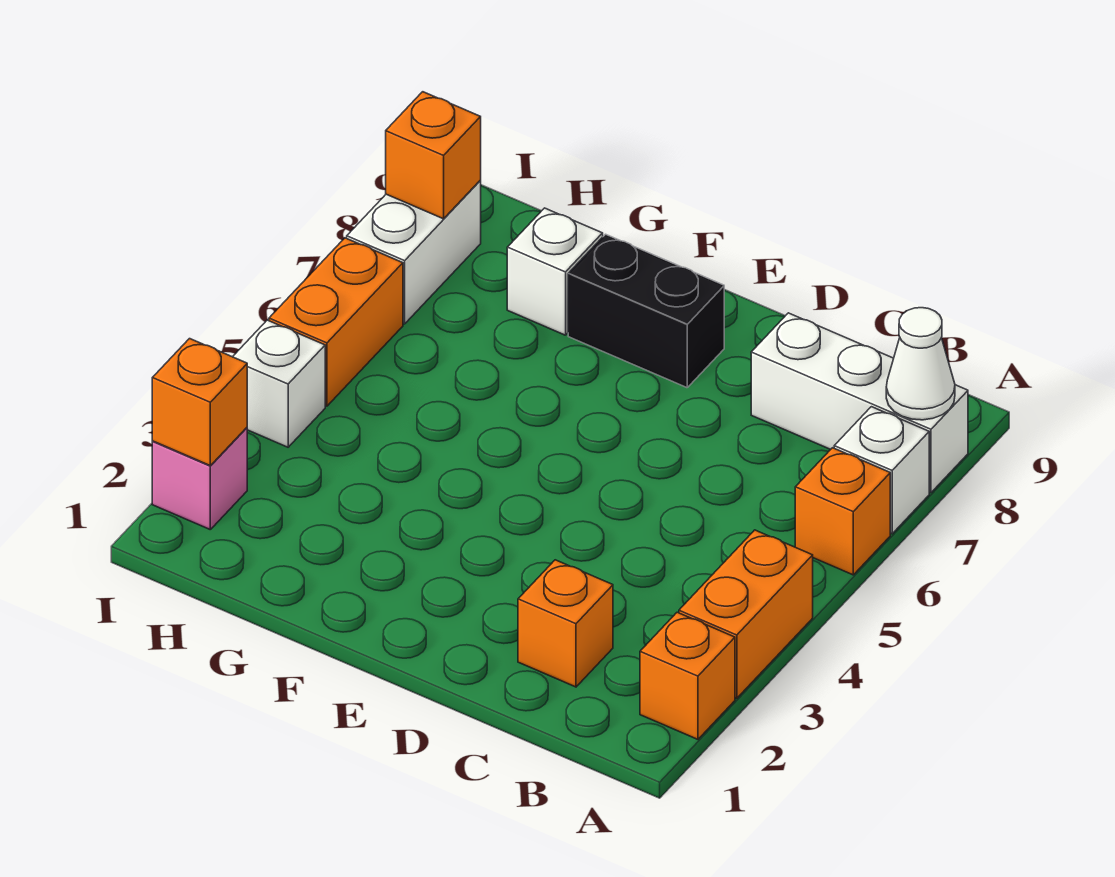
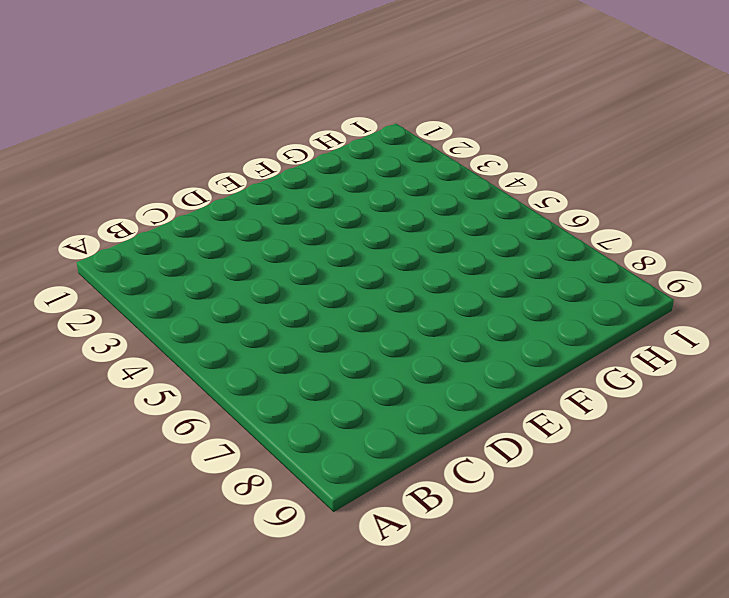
none -> orange brick A2 level 1
none -> orange brick A3:A4 level 1
none -> orange brick A6 level 1

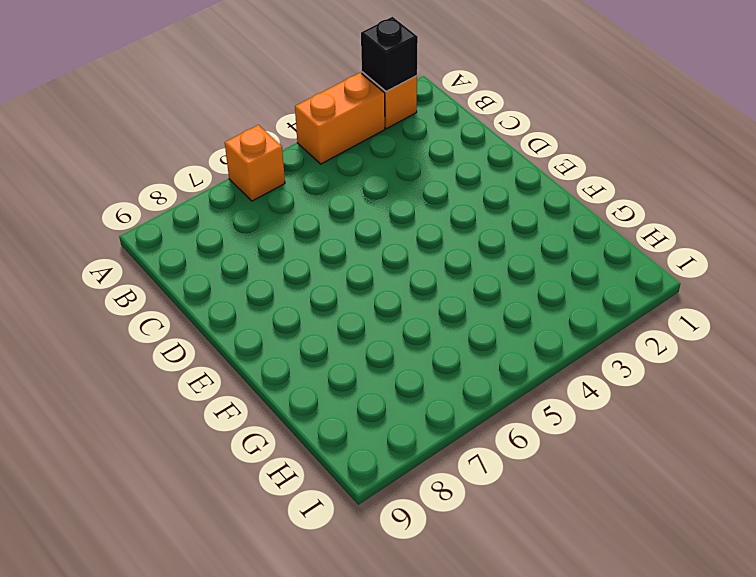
black brick A2 level 2 -> none
none -> white brick A7 level 1
none -> white brick A8:C8 level 1
none -> orange brick C2 level 1

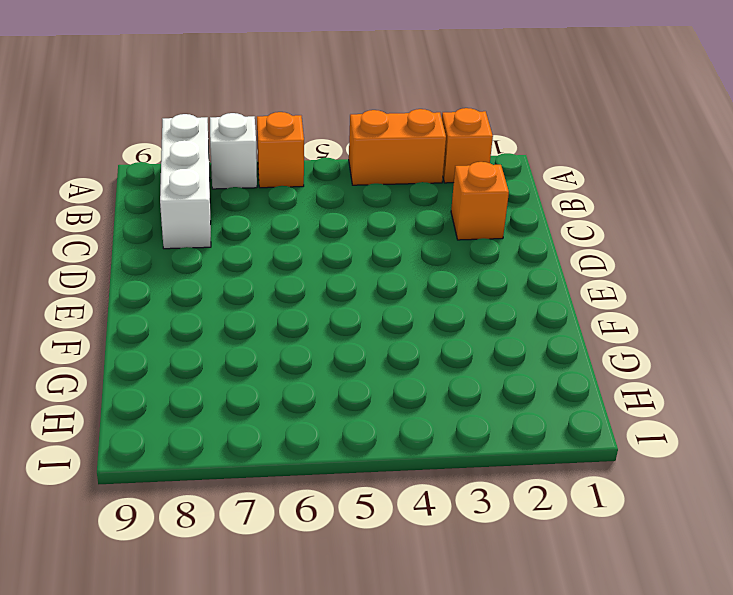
none -> black brick E8:F8 level 1
none -> white brick G8 level 1
none -> pink brick I2 level 1

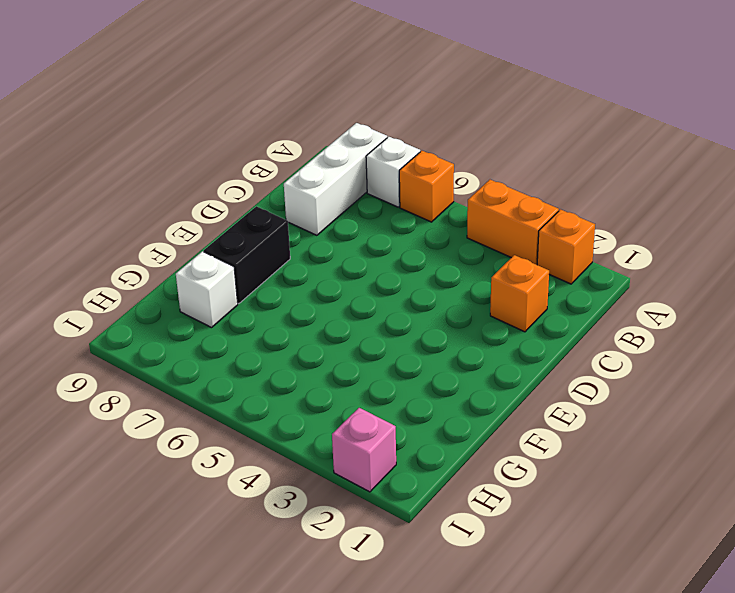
none -> white brick I4 level 1
none -> orange brick I5:I6 level 1
none -> white brick I7:I8 level 1

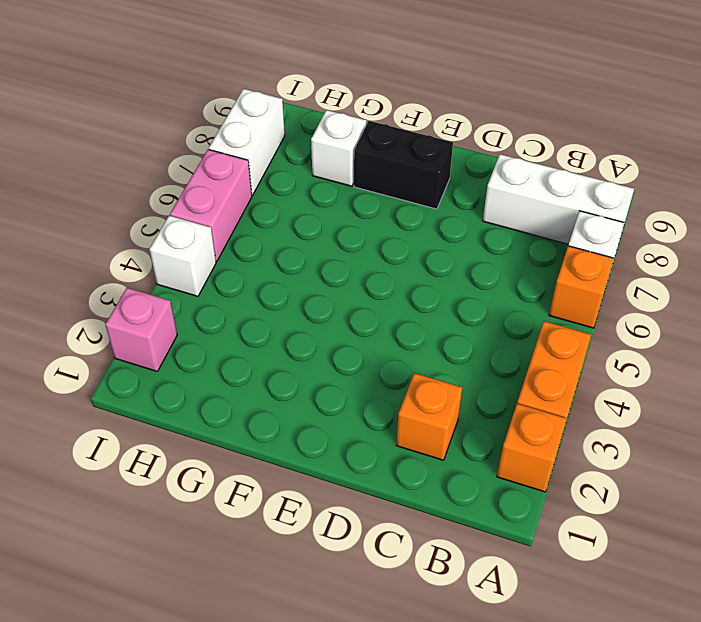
pink brick I5:I6 level 1 -> orange brick I5:I6 level 1
none -> white cone A8 level 2
none -> orange brick I2 level 2
none -> orange brick I8 level 2

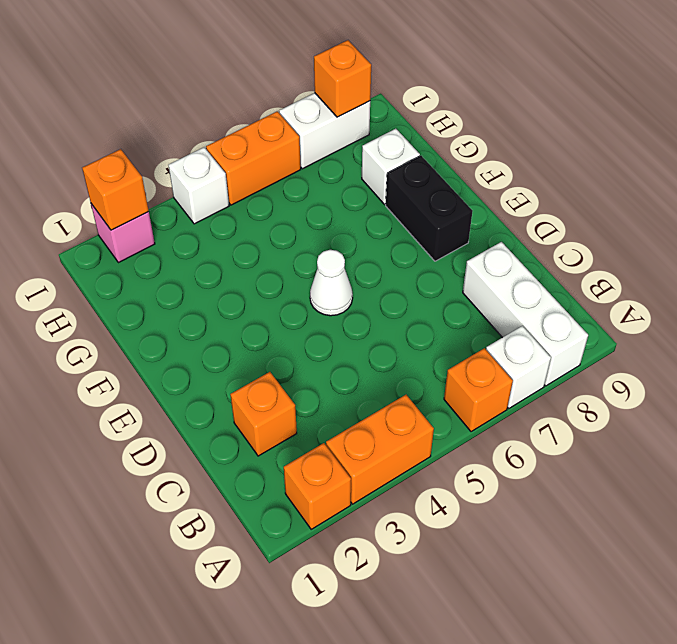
white cone E5 level 1 -> white cone A8 level 2

